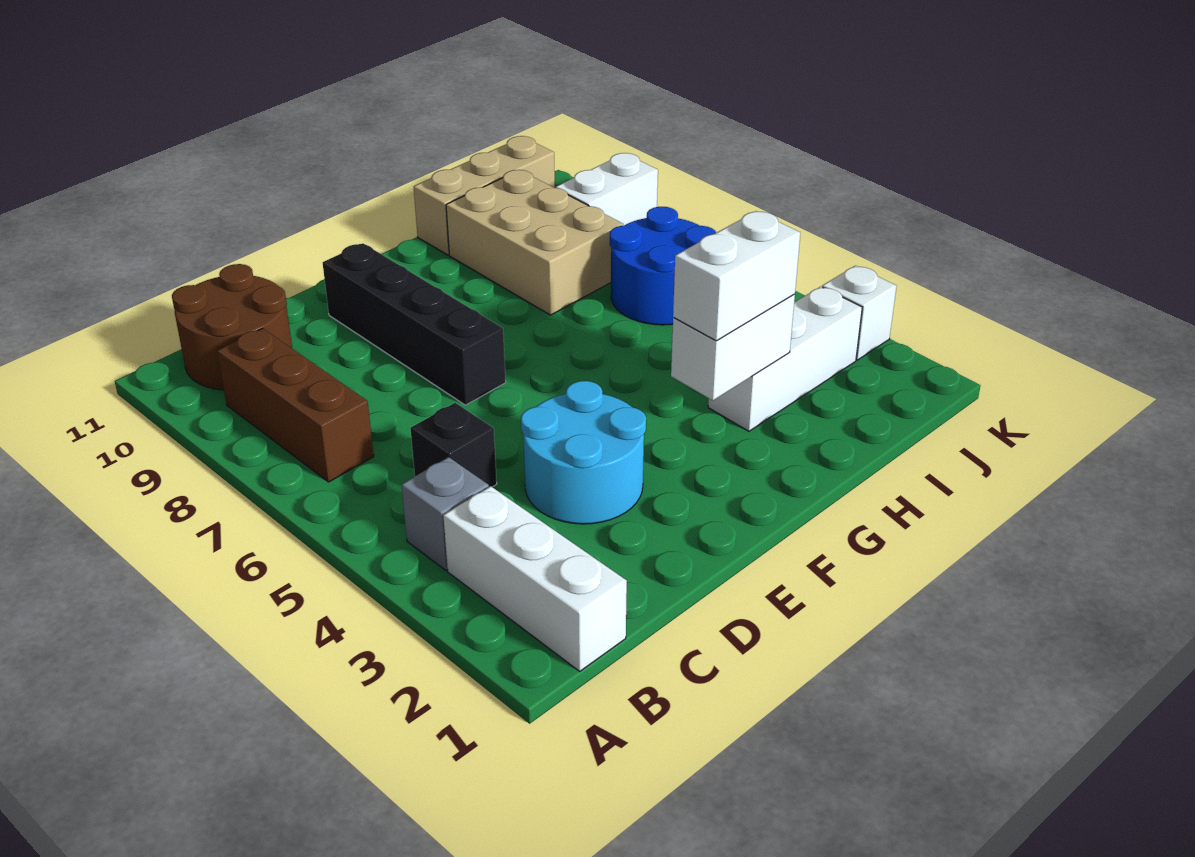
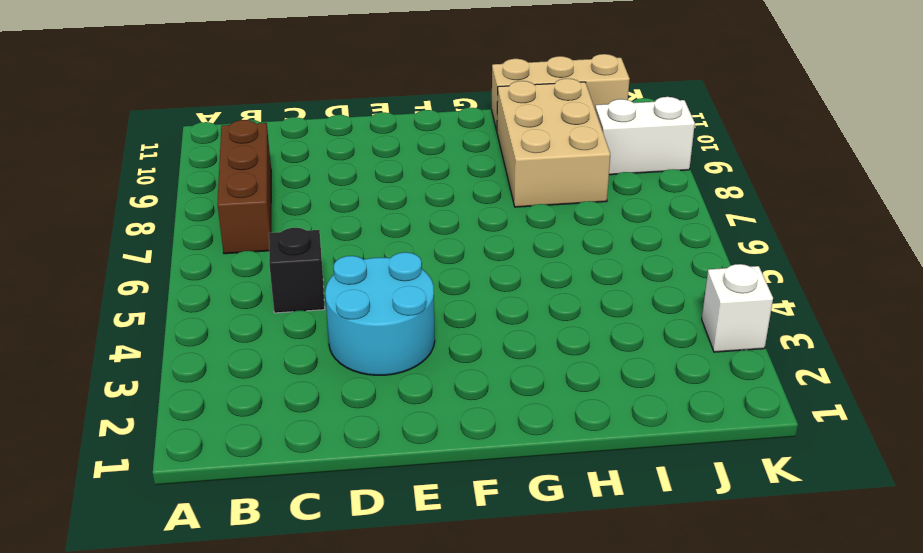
none -> white brick B1:B3 level 1
none -> grey brick B4 level 1
none -> brown round brick B10:C11 level 1

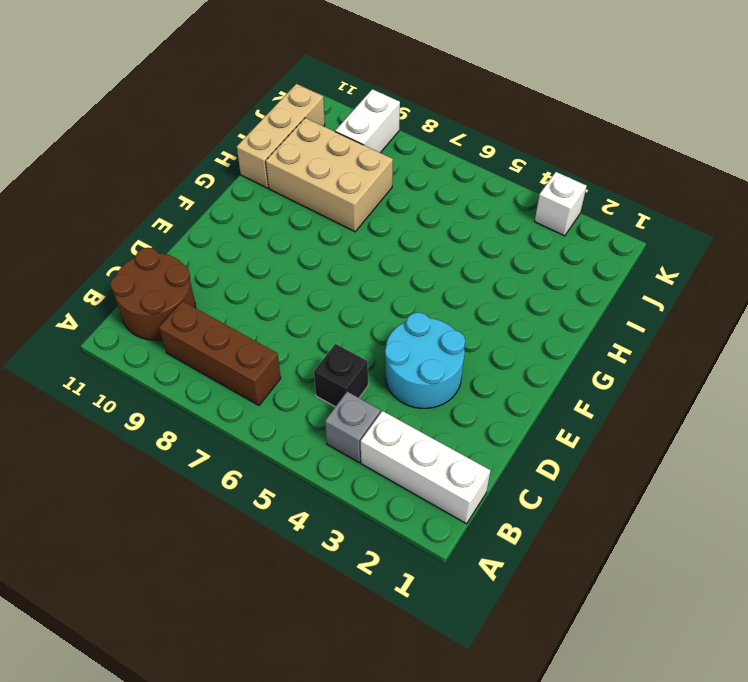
none -> black brick E7:E10 level 1
none -> white brick H3:J3 level 1
none -> blue round brick I6:J7 level 1

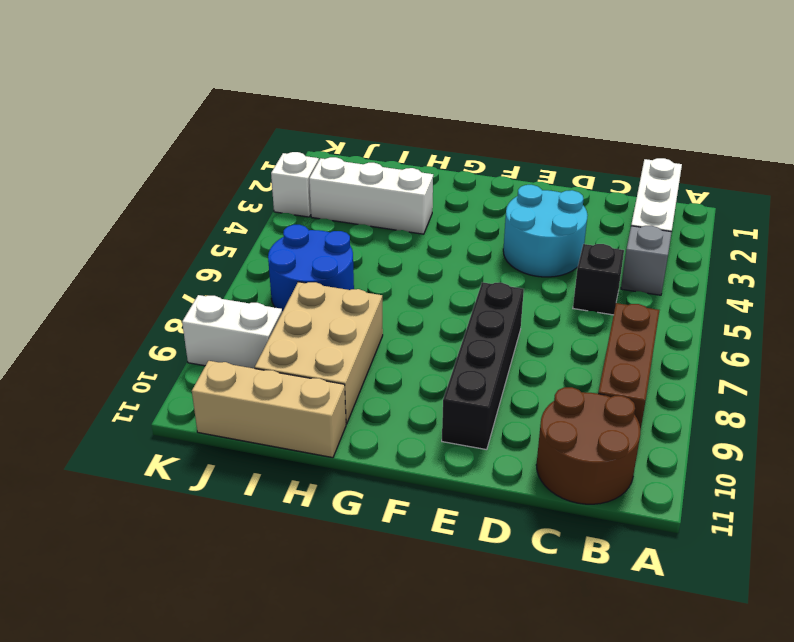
none -> white brick G3:H3 level 2
none -> white brick G3:H3 level 3

